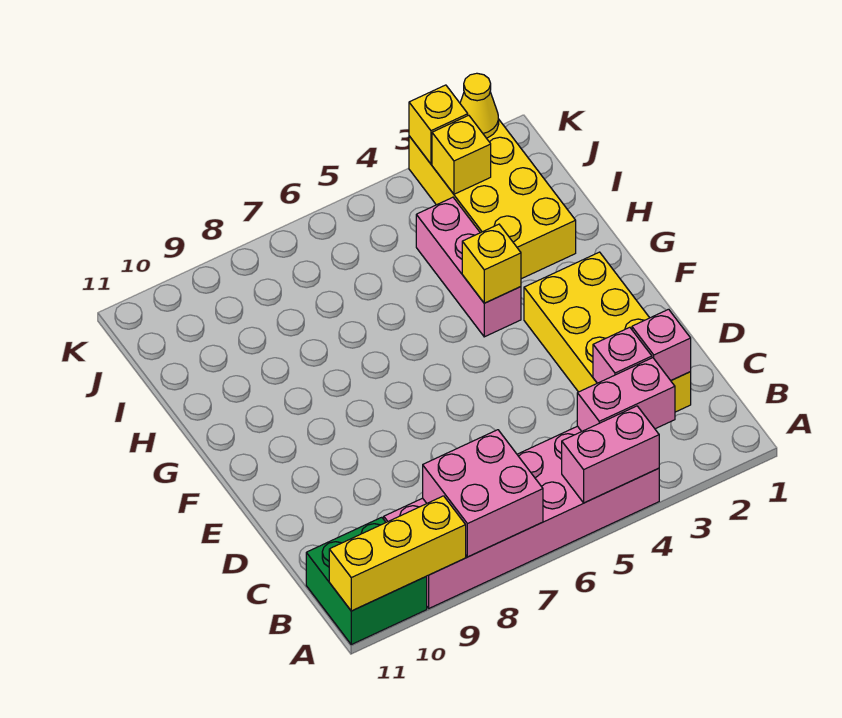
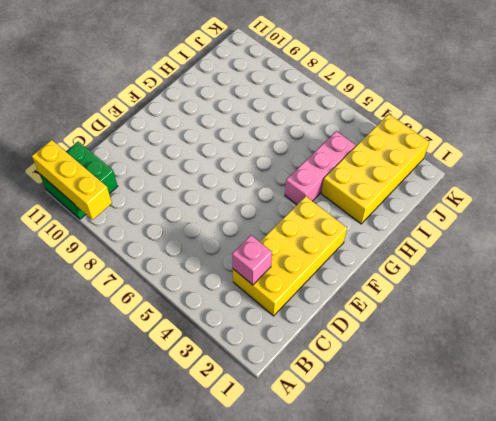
none -> pink brick A4:B9 level 1
none -> pink brick A4:A5 level 2
none -> pink brick A7:B8 level 2

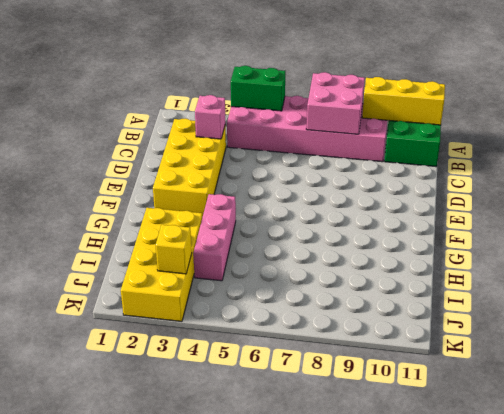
green brick A4:A5 level 2 -> pink brick A4:A5 level 2
none -> pink brick B3:B4 level 2
none -> pink brick C2 level 2
none -> yellow brick G4 level 2

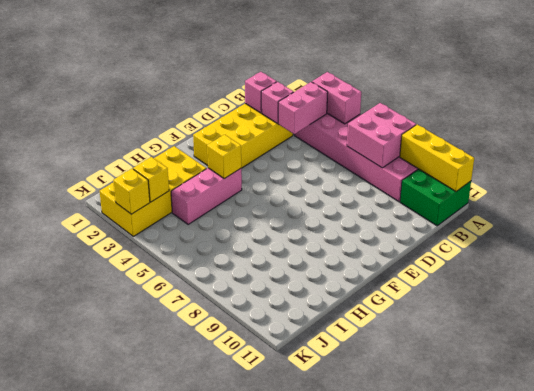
pink brick B4:C4 level 2 -> pink brick B3:B4 level 2
none -> yellow cone K2 level 2

